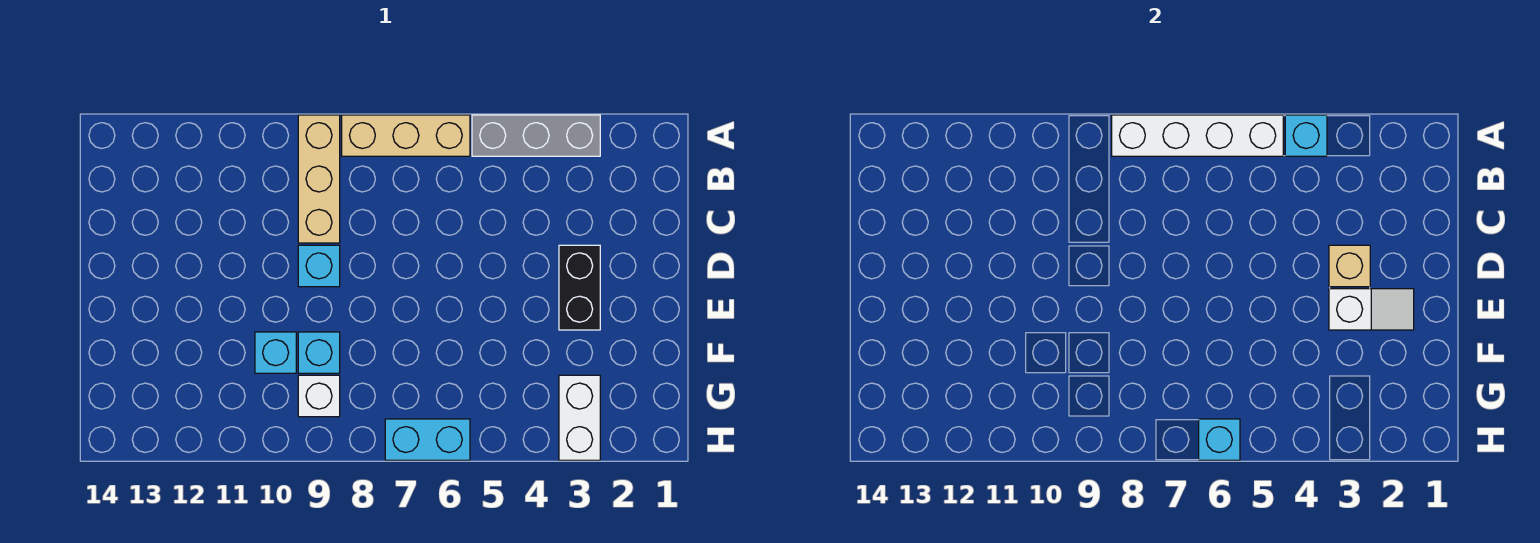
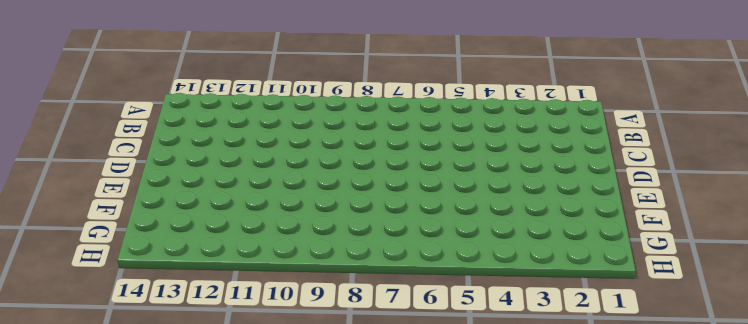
none -> grey brick A3:A5 level 1
none -> tan brick A6:A8 level 1
none -> tan brick A9:C9 level 1

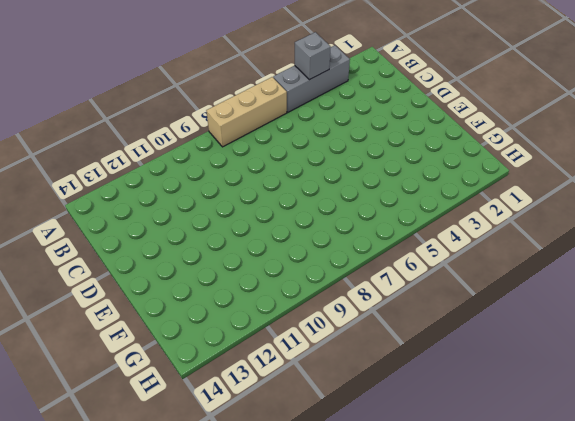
grey brick A4 level 2 -> cyan brick A4 level 2
none -> tan brick A9:C9 level 1
none -> black brick D3:E3 level 1
none -> cyan brick D9 level 1

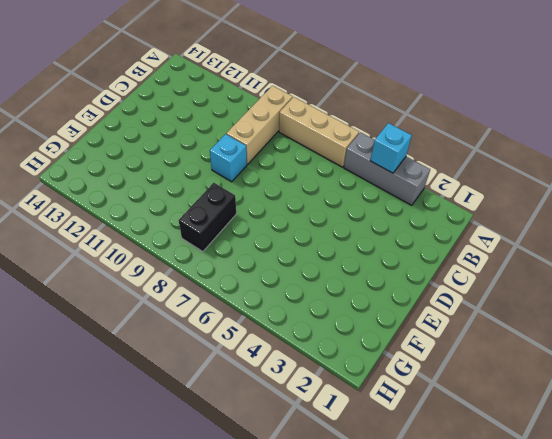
black brick F8:G8 level 1 -> black brick D3:E3 level 1
none -> cyan brick F9 level 1
none -> cyan brick F10 level 1
none -> white brick G3:H3 level 1

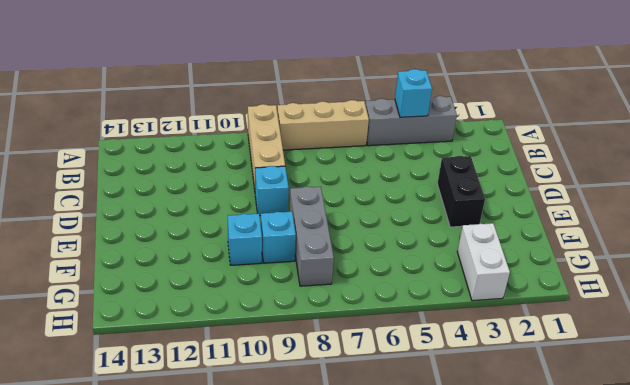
grey brick E8:G8 level 1 -> none
none -> white brick G9 level 1
none -> cyan brick H6:H7 level 1
none -> white brick A5:A8 level 2

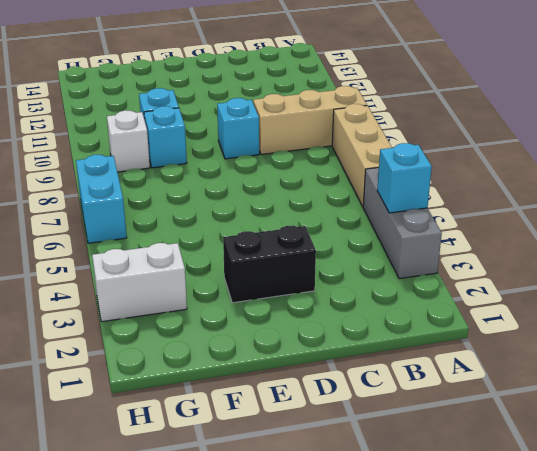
none -> white brick A5:A8 level 2
none -> tan brick D3 level 2
none -> white slope E2:E3 level 2 top 3

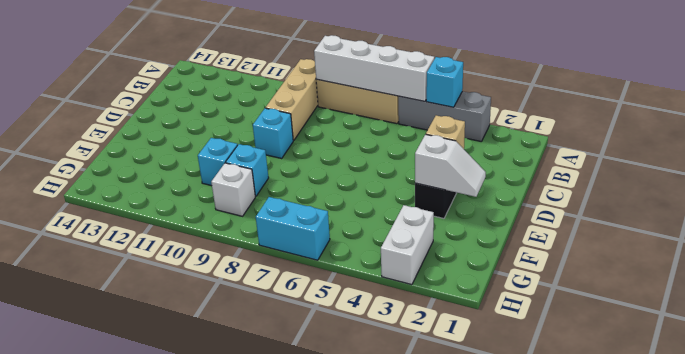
none -> cyan brick H6 level 2

